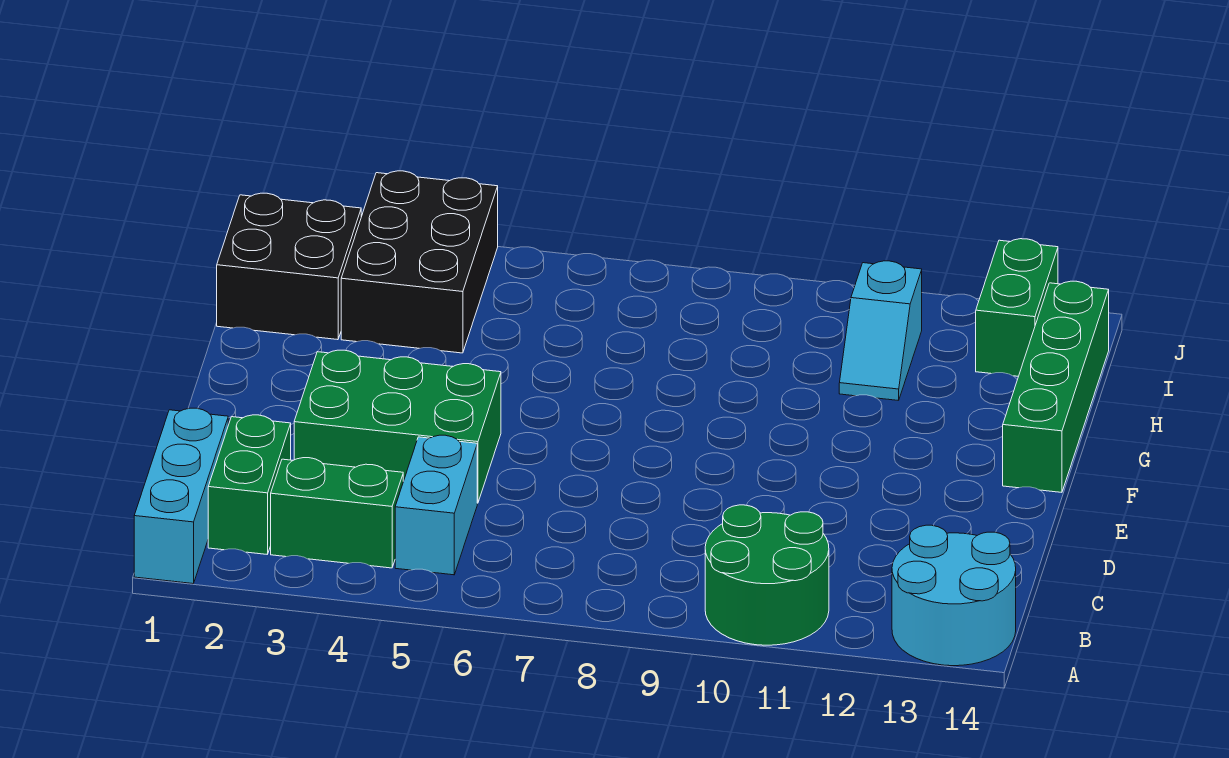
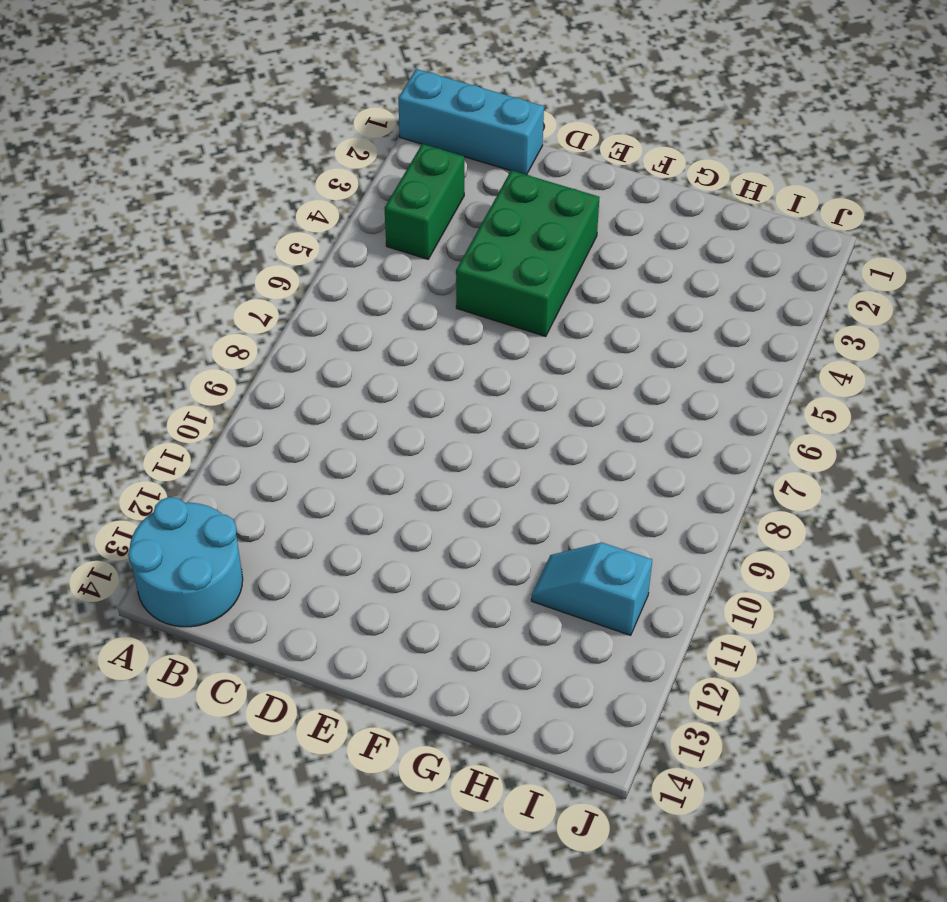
none -> green round brick A10:B11 level 1
none -> green brick B2:C2 level 1
none -> cyan brick B5:C5 level 1

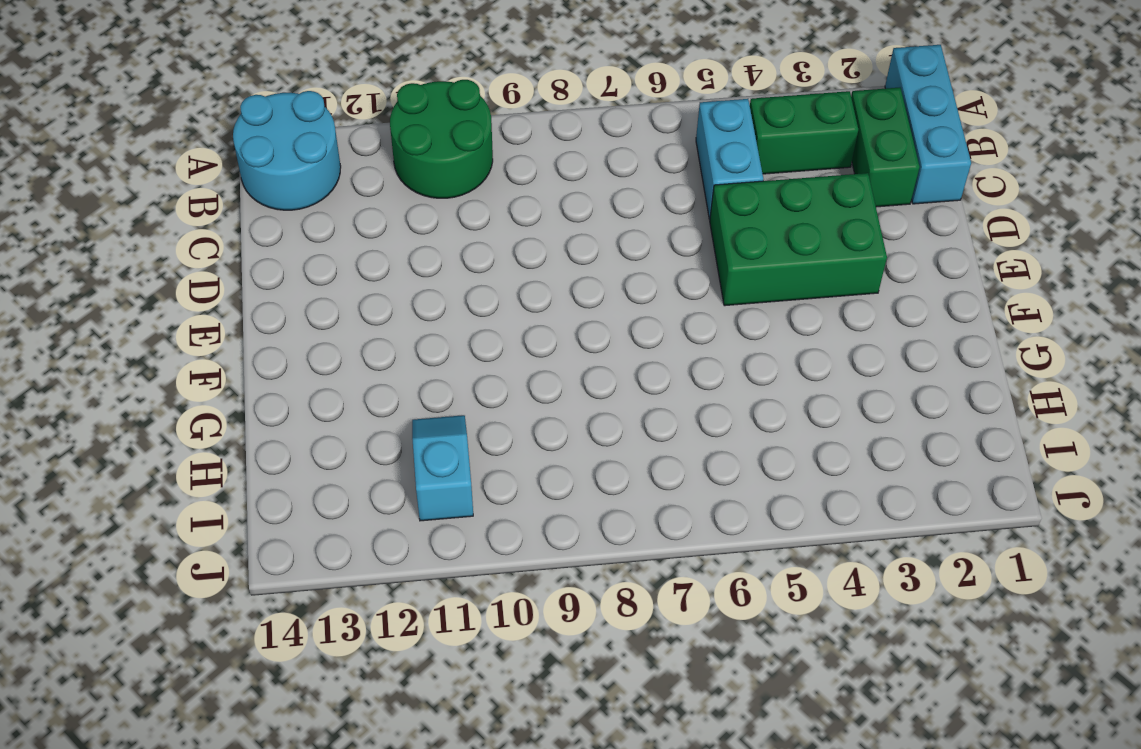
none -> green brick F14:I14 level 1
none -> black brick H1:I2 level 1
none -> black brick H3:J4 level 1

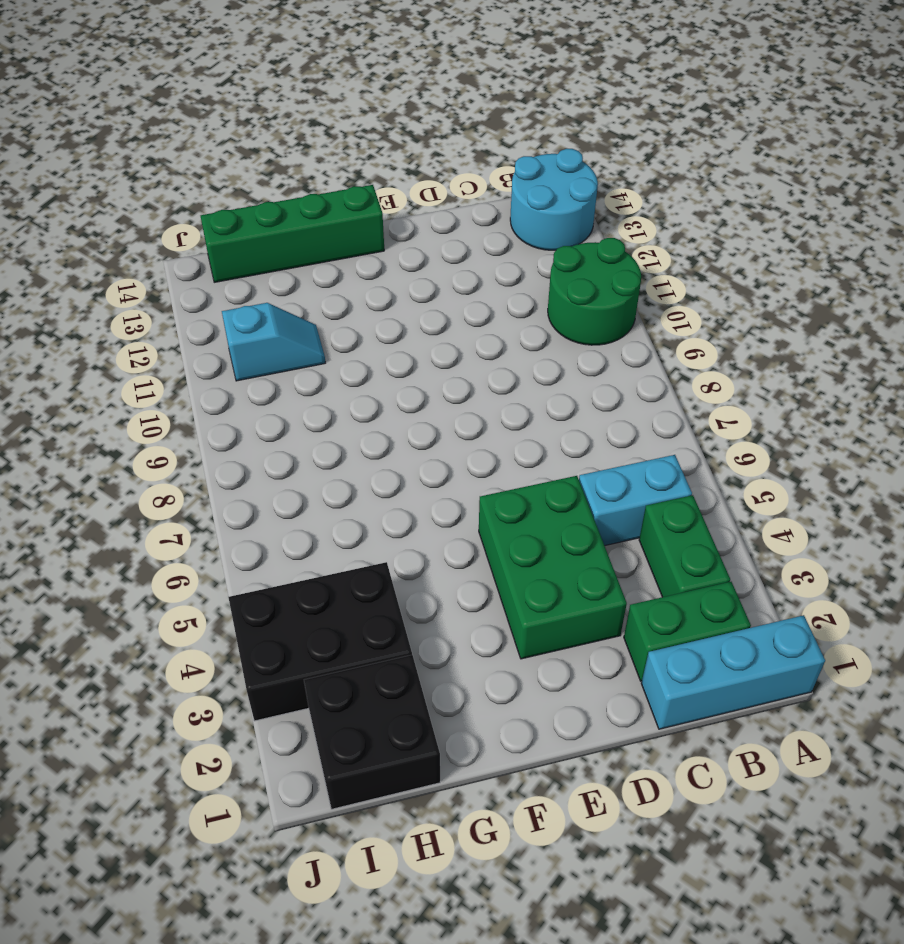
none -> green brick I13:J13 level 1

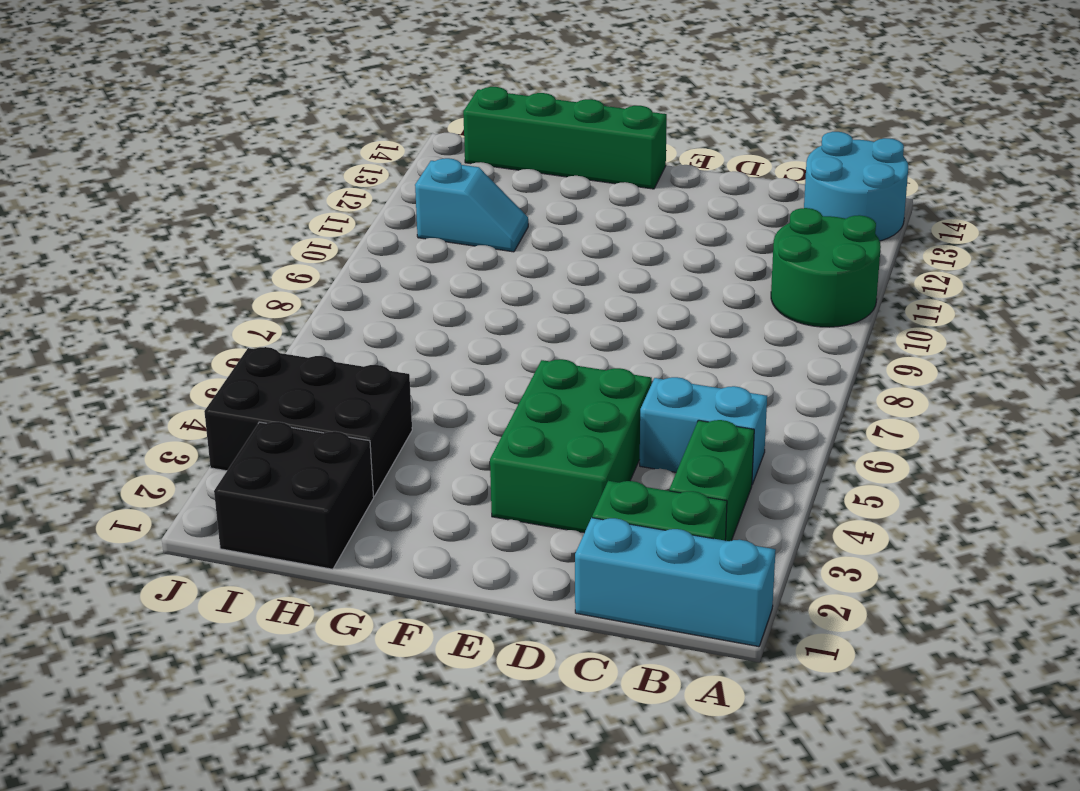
none -> green brick I13:J13 level 1

